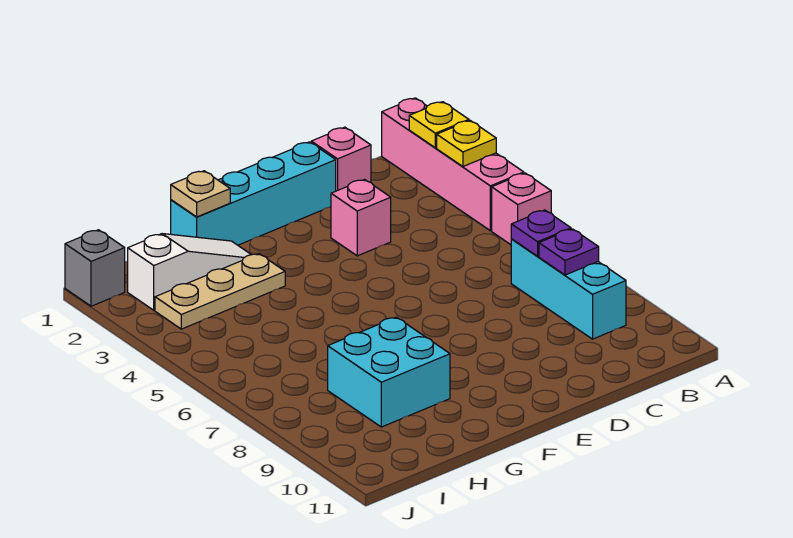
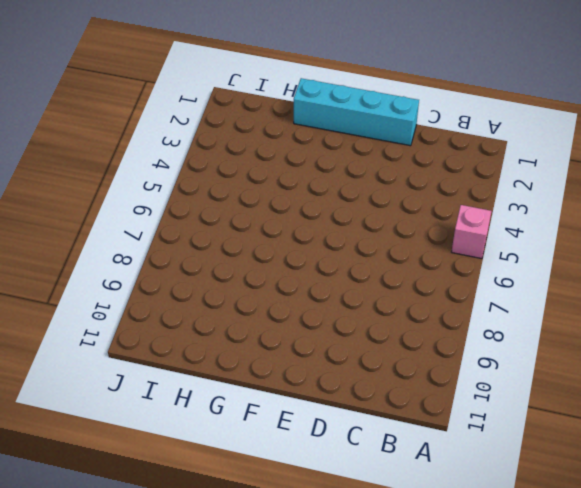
none -> pink brick A1:A4 level 1
none -> cyan brick B7:B9 level 1
none -> pink brick C1 level 1

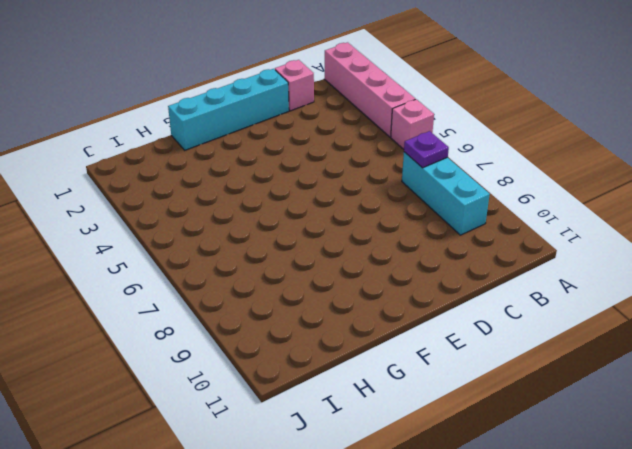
none -> pink brick D3 level 1
none -> white slope G2:I2 level 1 top I
none -> tan plate G3:I3 level 1

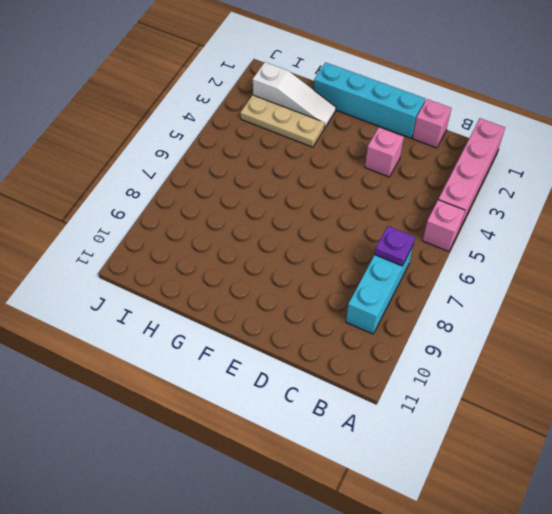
none -> cyan brick G8:H9 level 1
none -> grey brick J1 level 1
none -> yellow plate A2 level 2

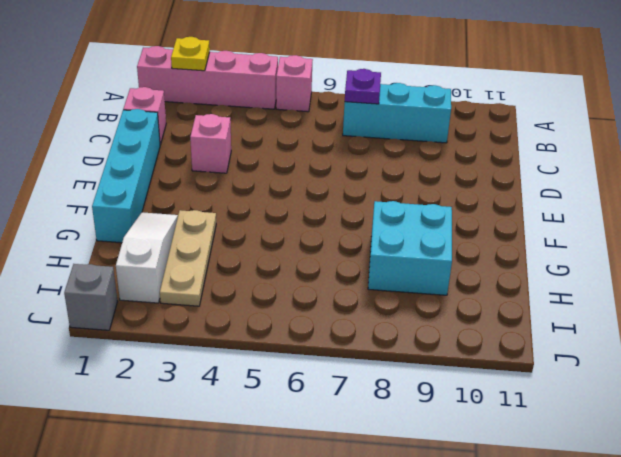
none -> yellow plate A3 level 2
none -> purple plate B8 level 2
none -> tan plate G1 level 2

